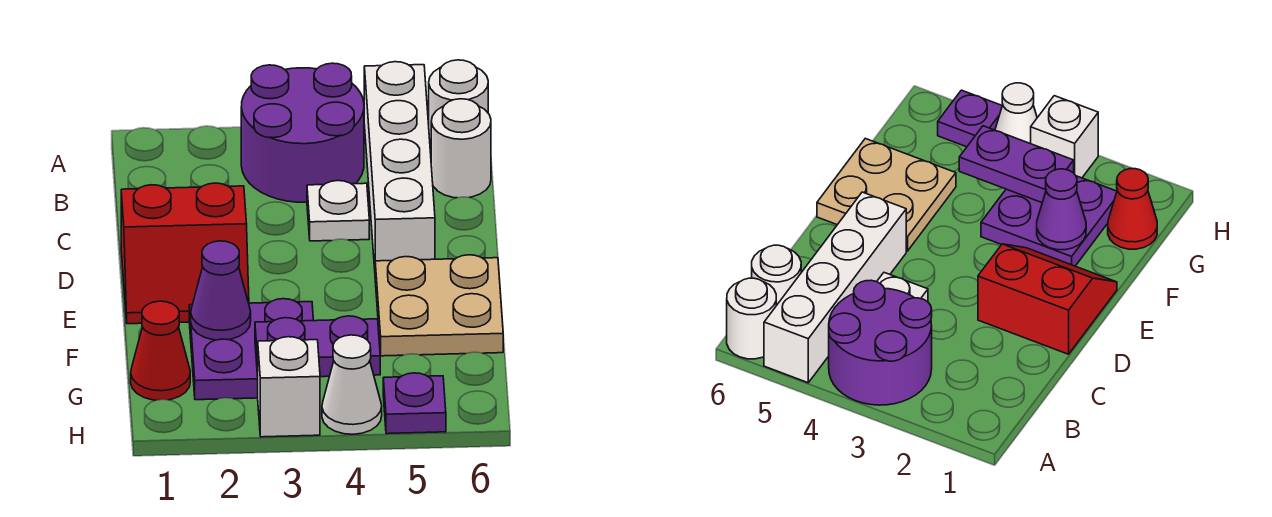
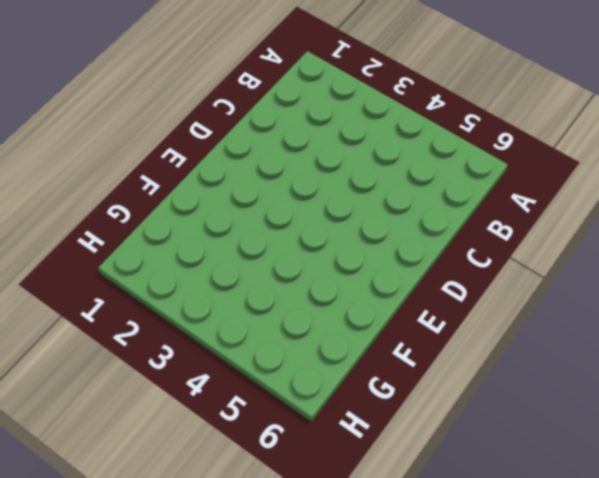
none -> purple round brick A3:B4 level 1
none -> white brick A5:D5 level 1
none -> white round brick A6 level 1

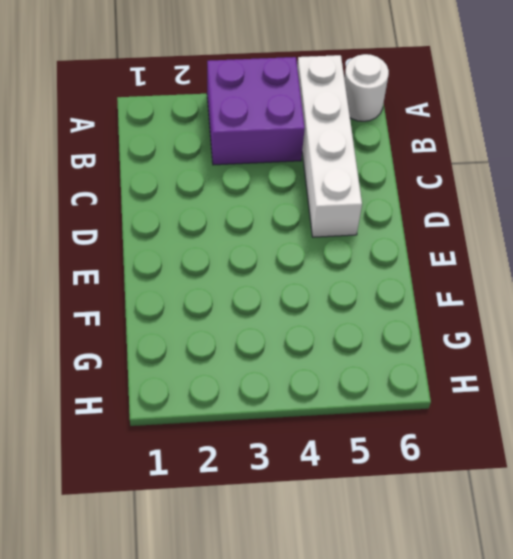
purple brick A3:B4 level 1 -> purple round brick A3:B4 level 1
none -> white round brick B6 level 1
none -> white plate C4 level 1
none -> red slope D1:E2 level 1 top D

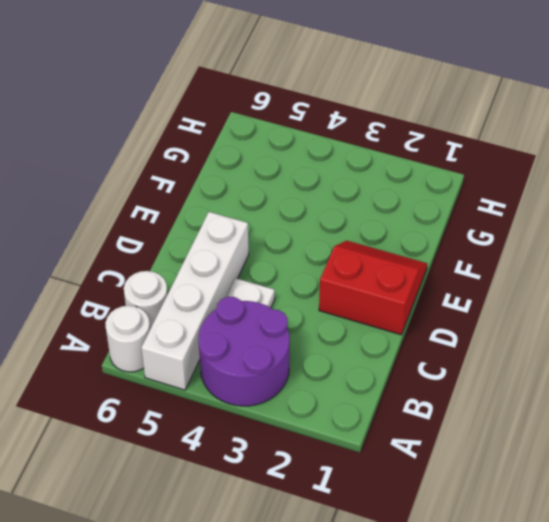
none -> tan plate E5:F6 level 1
none -> purple plate F2:G3 level 1
none -> red cone G1 level 1

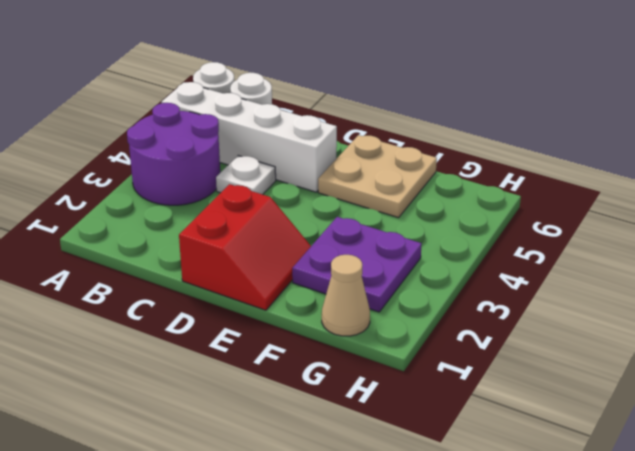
tan cone G1 level 1 -> red cone G1 level 1
none -> white brick H3 level 1
none -> white cone H4 level 1
none -> purple plate H5 level 1

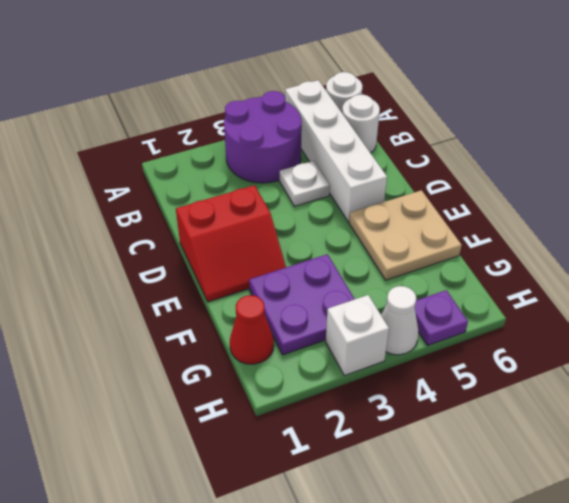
none -> purple cone F2 level 2
none -> purple plate G3:G4 level 2

